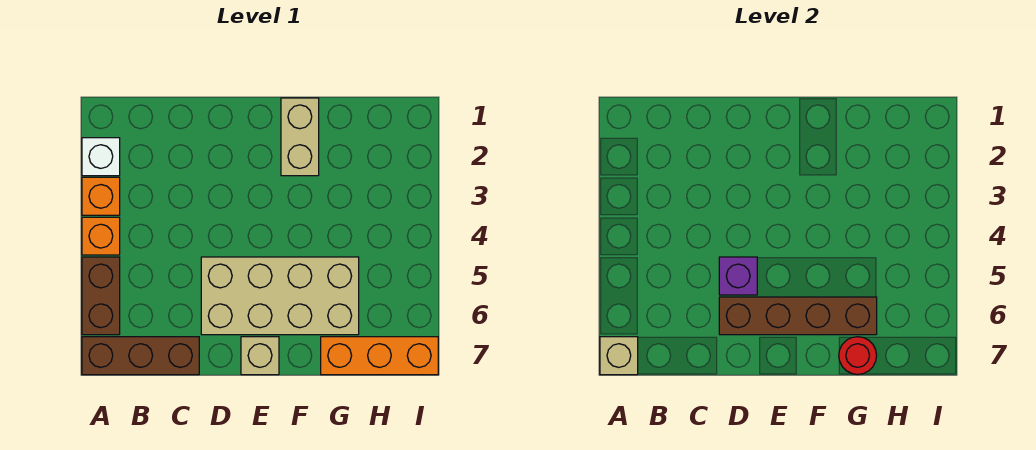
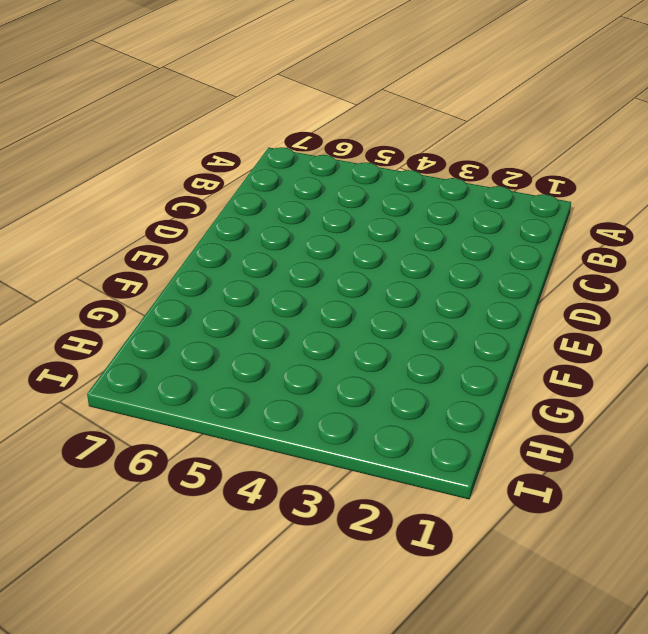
none -> white brick A2 level 1
none -> orange brick A3 level 1
none -> orange brick A4 level 1

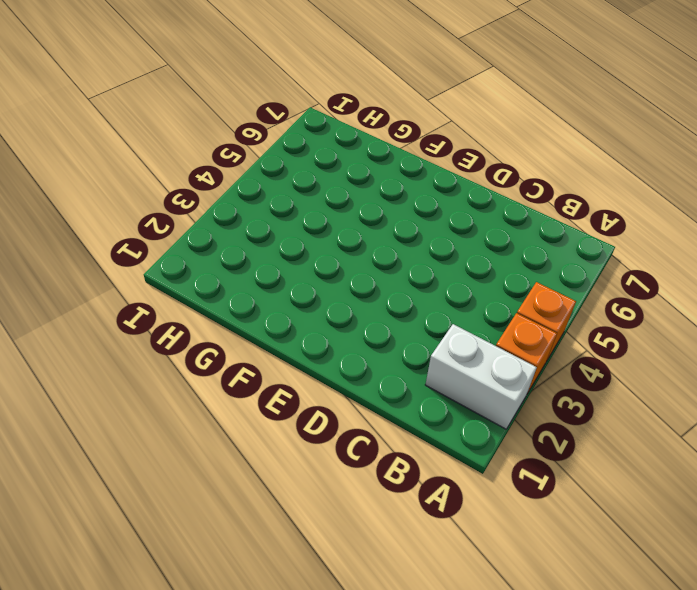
white brick A2:B2 level 1 -> white brick A2 level 1
none -> brown brick A5:A6 level 1
none -> brown brick A7:C7 level 1
none -> tan brick D5:G6 level 1

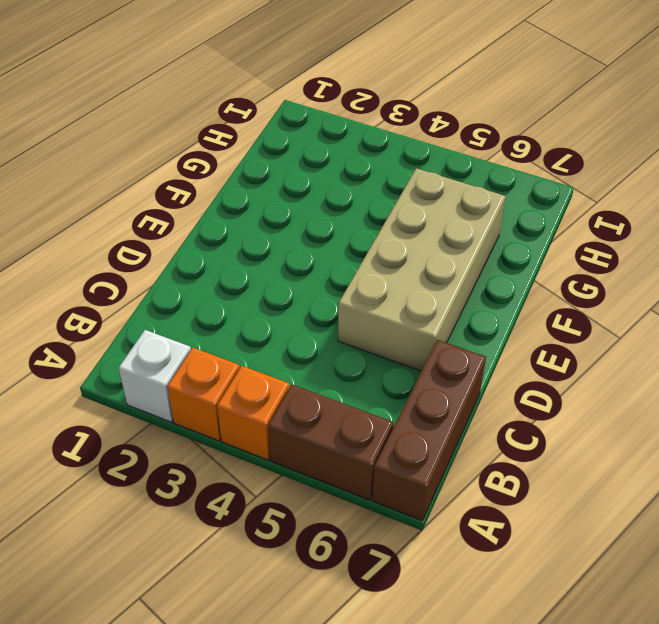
none -> tan brick E7 level 1
none -> tan brick F1:F2 level 1
none -> orange brick G7:I7 level 1

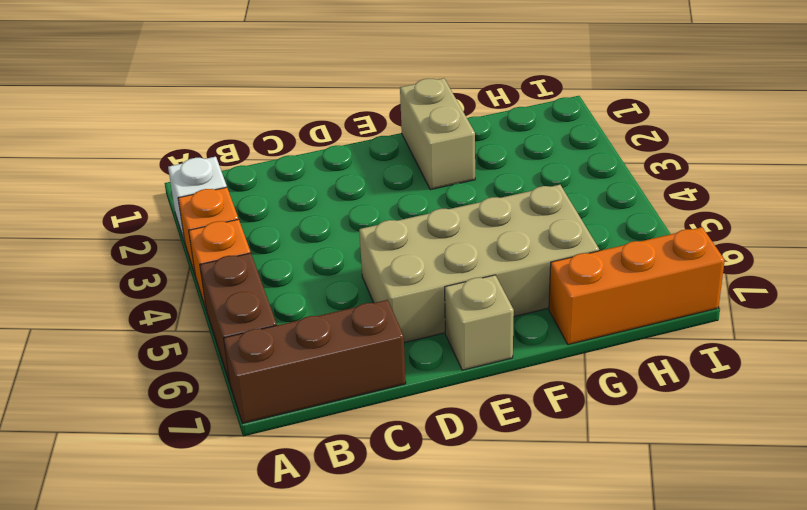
none -> tan brick A7 level 2
none -> purple brick D5 level 2
none -> brown brick D6:G6 level 2

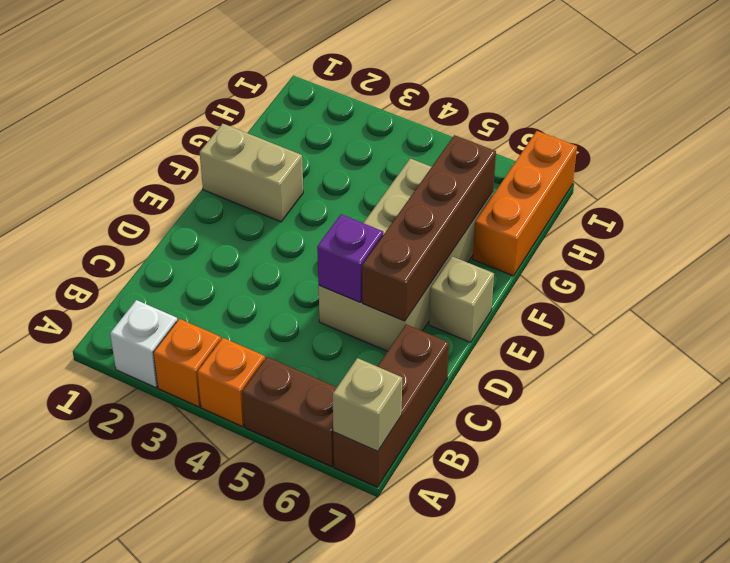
none -> red round brick G7 level 2

